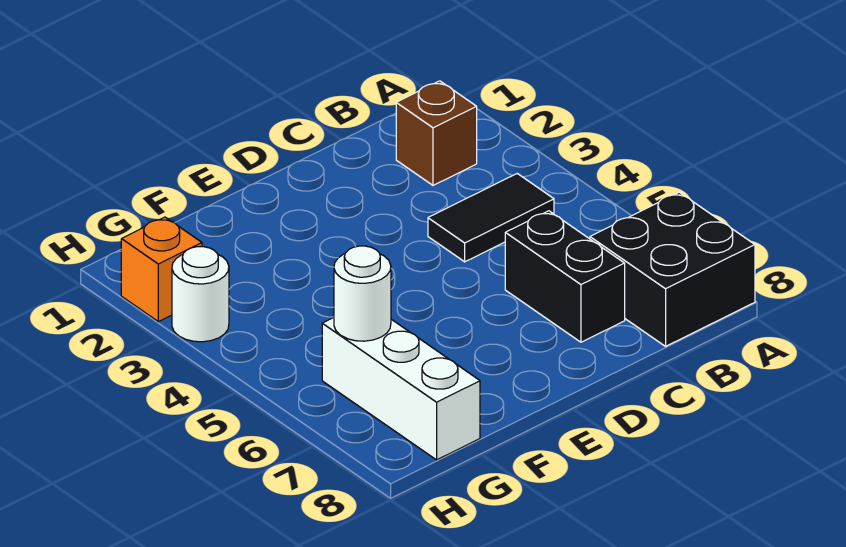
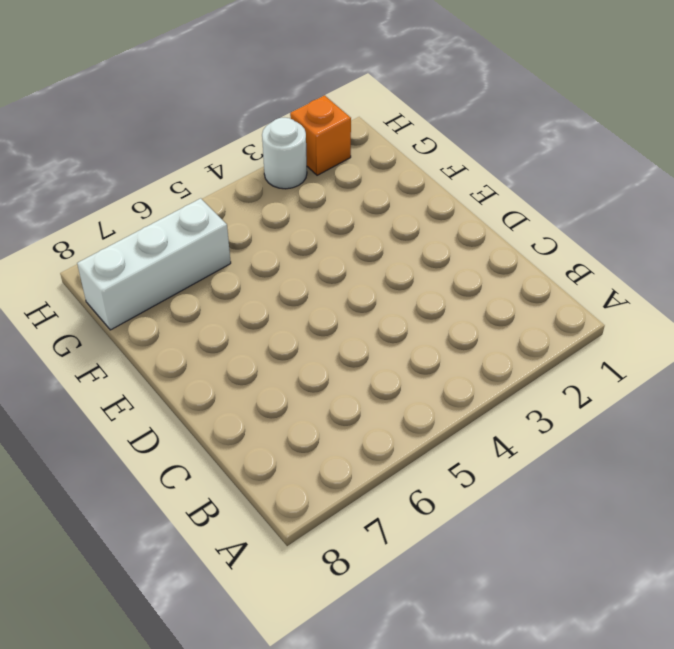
none -> black brick A7:B8 level 1
none -> brown brick B2 level 1

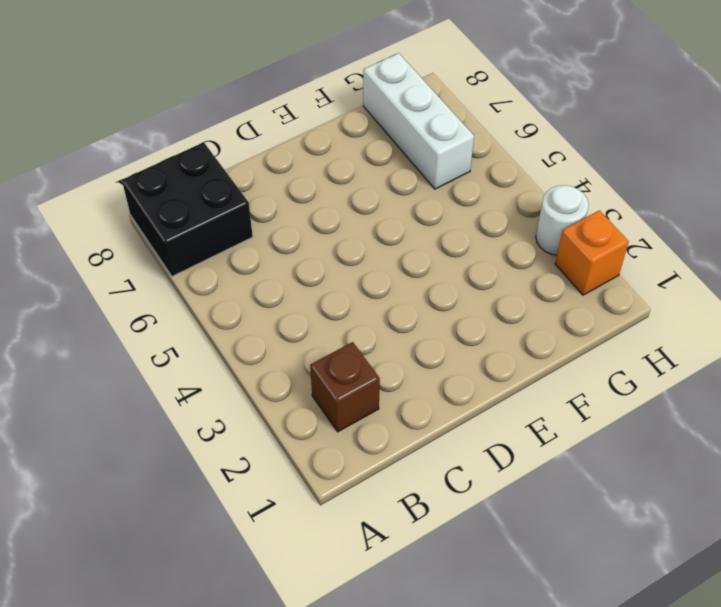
none -> black tile B4:C4 level 1
none -> black brick C6:C7 level 1

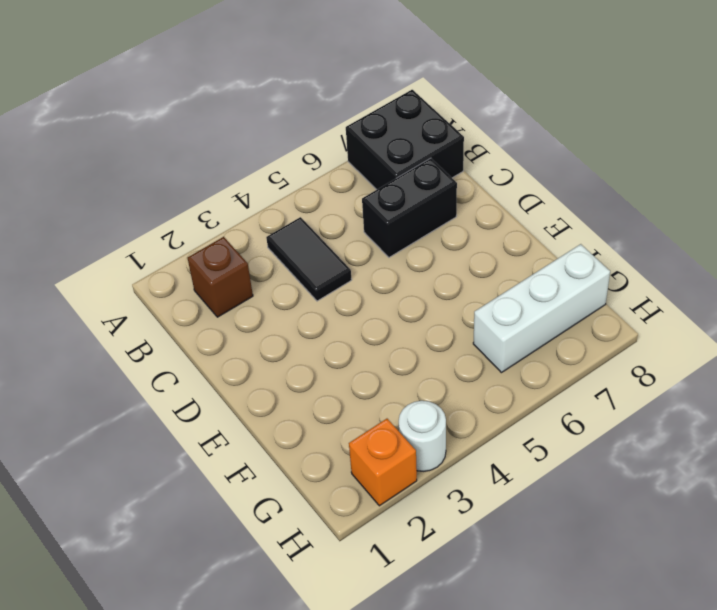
none -> white round brick G6 level 2

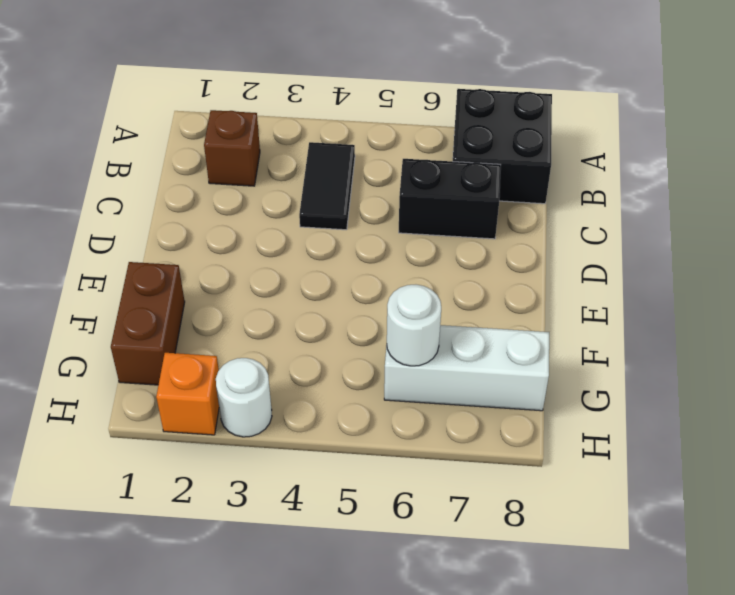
brown brick F1:G1 level 1 -> none

